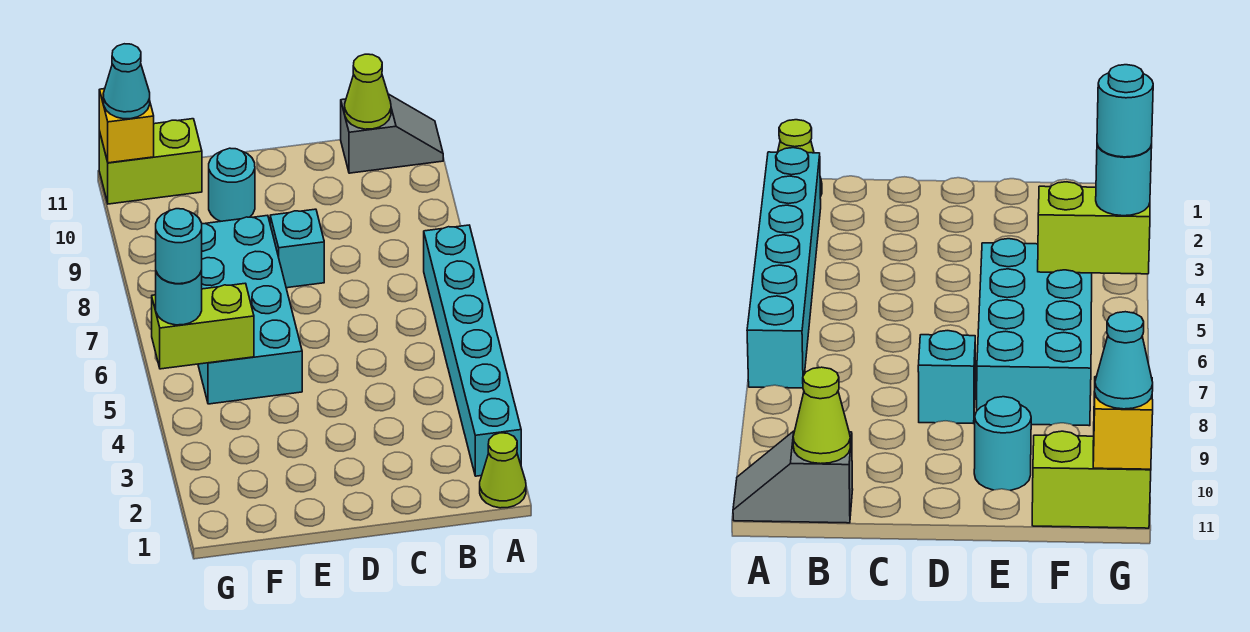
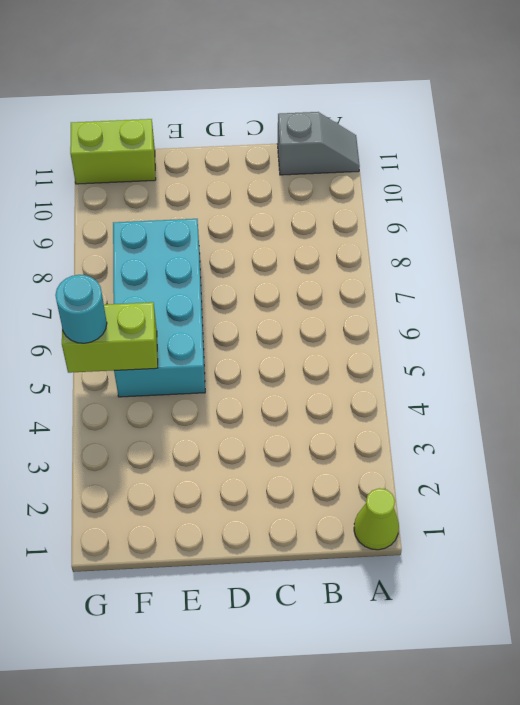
none -> cyan brick A2:A7 level 1
none -> cyan brick D8 level 1
none -> cyan round brick E10 level 1

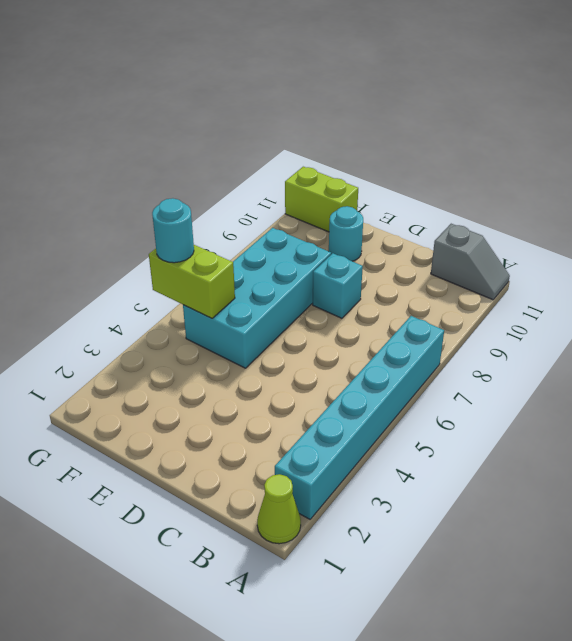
none -> lime cone B11 level 2
none -> yellow brick G11 level 2
none -> cyan cone G11 level 3

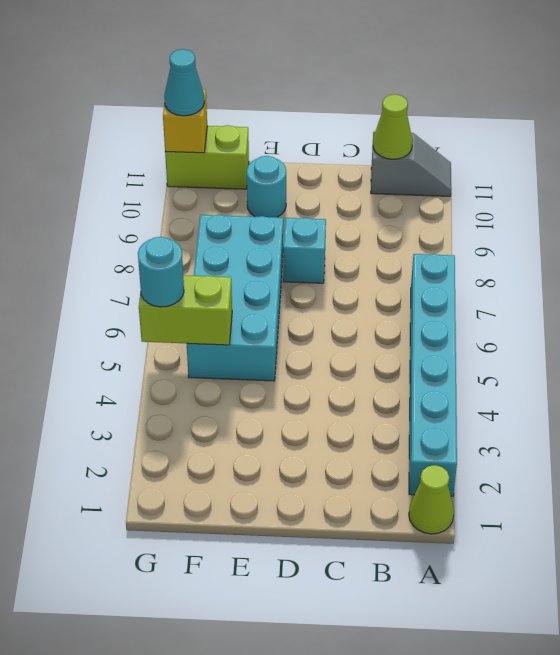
none -> cyan round brick G5 level 4

